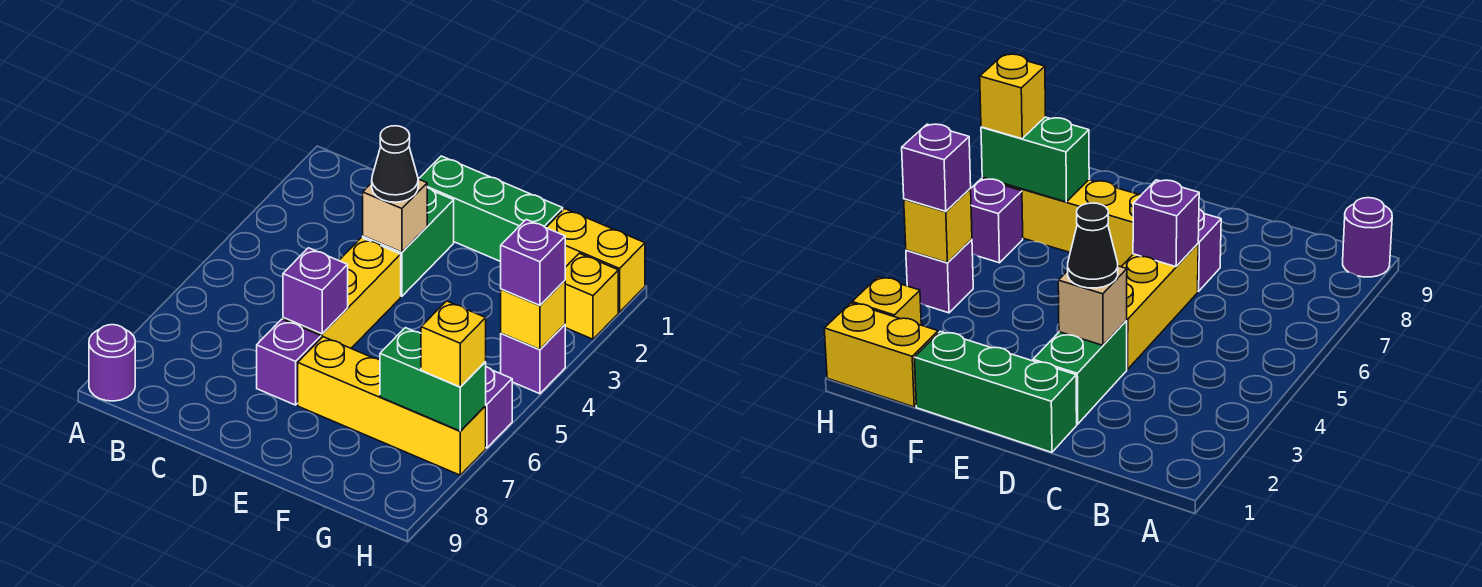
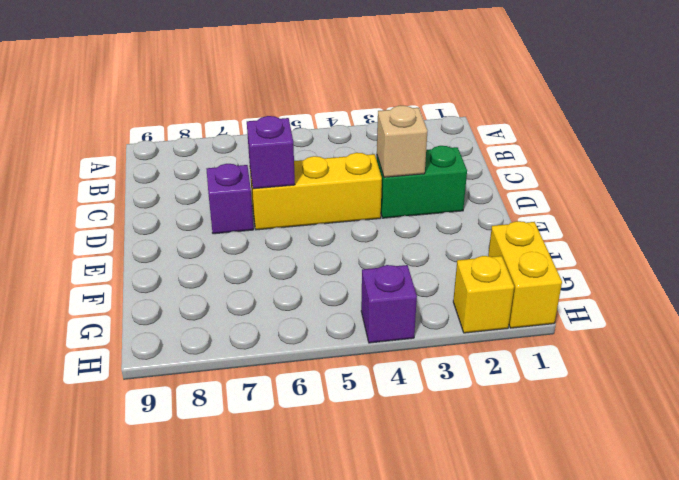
none -> purple round brick A9 level 1
none -> green brick D1:F1 level 1
none -> yellow brick E7:H7 level 1

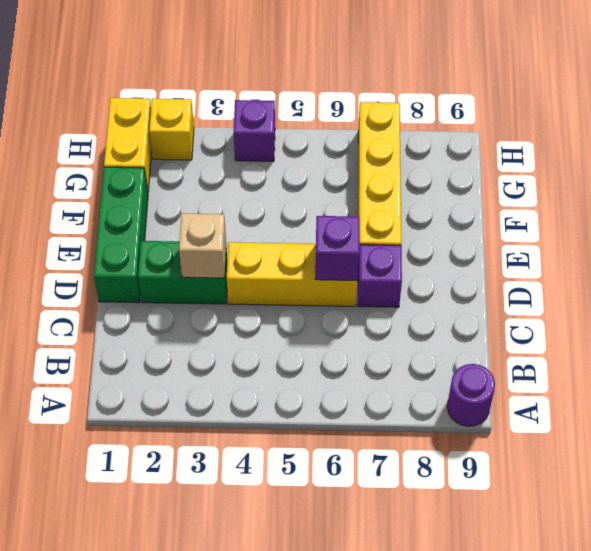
none -> purple brick H6 level 1
none -> green brick G7:H7 level 2
none -> yellow brick H4 level 2

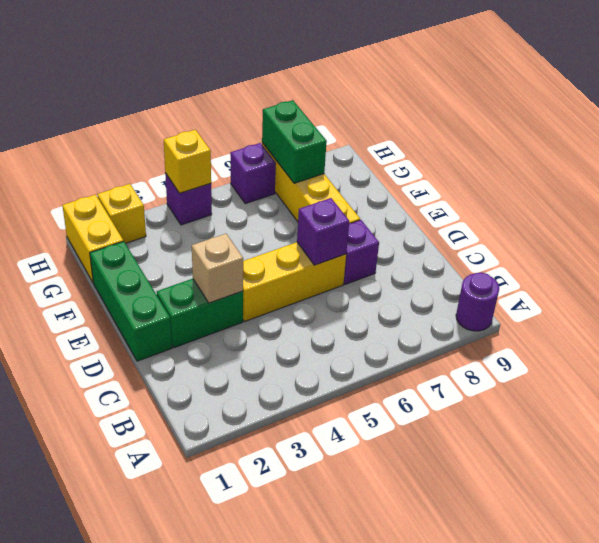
none -> black cone D3 level 3
none -> purple brick H4 level 3
none -> yellow brick H7 level 3

